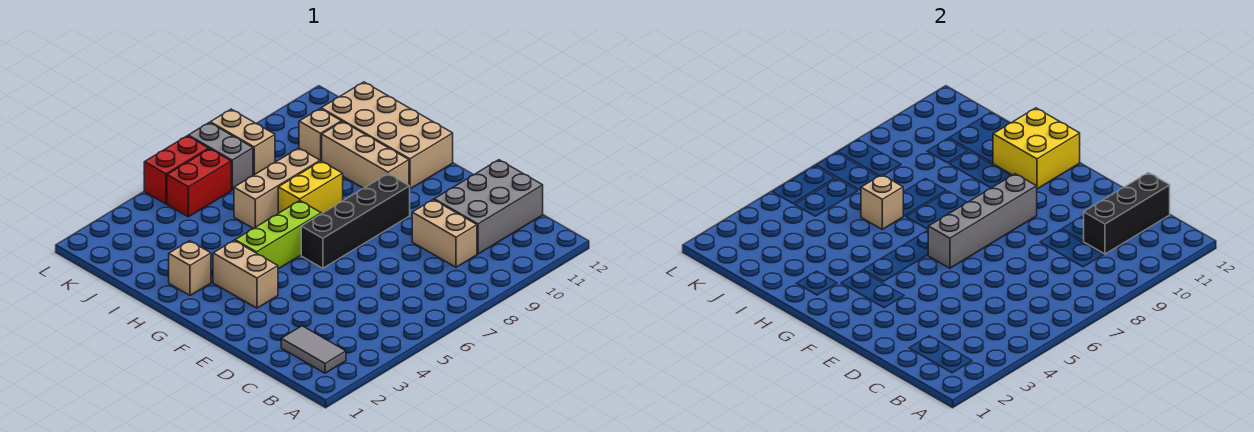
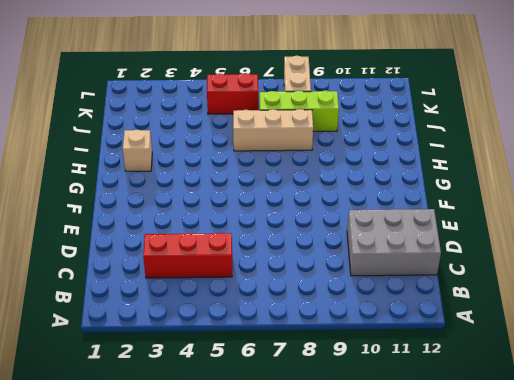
red brick C3:C5 level 1 -> none
lime brick J7:J9 level 1 -> lime brick G4:G6 level 1
none -> grey tile B2:C2 level 1
none -> tan brick C9:D9 level 1
none -> tan brick F3:G3 level 1

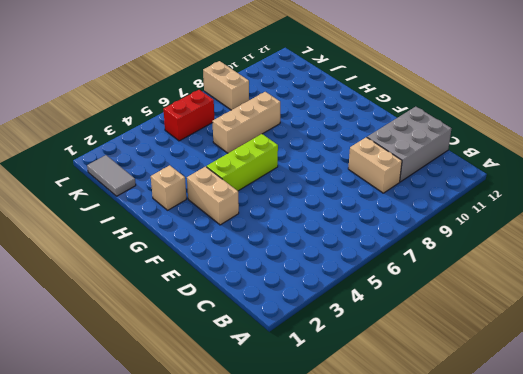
grey tile J1:K1 level 1 -> grey tile B2:C2 level 1
none -> black brick F6:F9 level 1
none -> tan brick G10:I10 level 1
none -> tan brick G11:J12 level 1

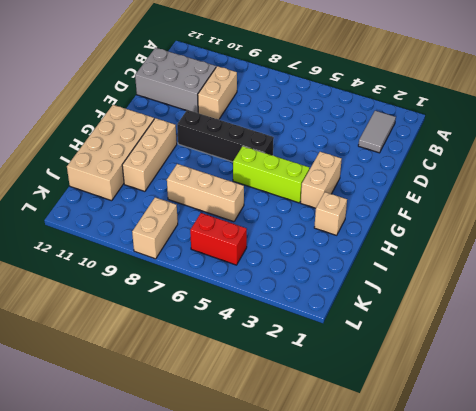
none -> yellow brick H7:H8 level 1
none -> tan brick J10 level 1
none -> grey brick K7:L7 level 1

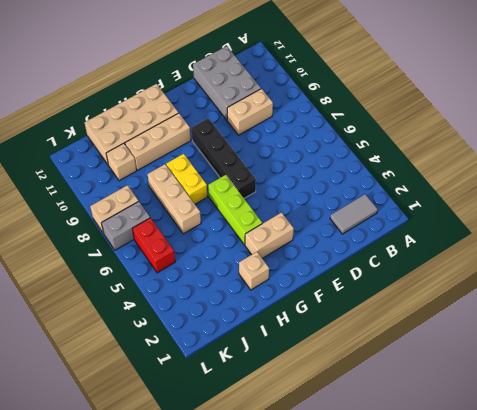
none -> red brick L5:L6 level 1
none -> black brick C10:C12 level 2
none -> grey brick F6:F9 level 2

